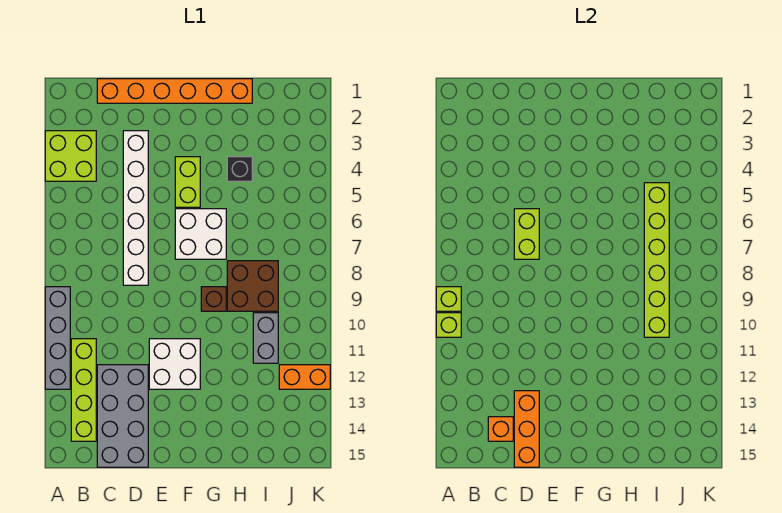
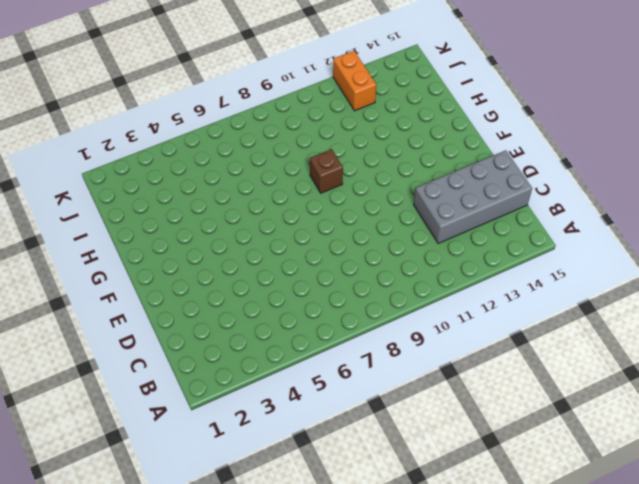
none -> lime brick A3:B4 level 1
none -> grey brick A9:A12 level 1
none -> lime brick B11:B14 level 1

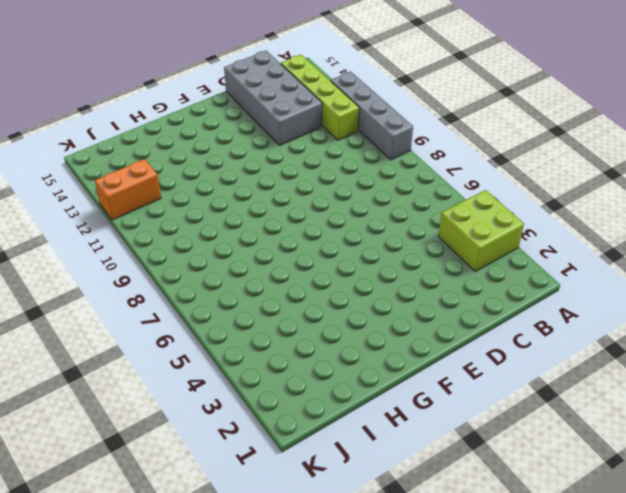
none -> orange brick C1:H1 level 1
none -> white brick D3:D8 level 1
none -> white brick E11:F12 level 1

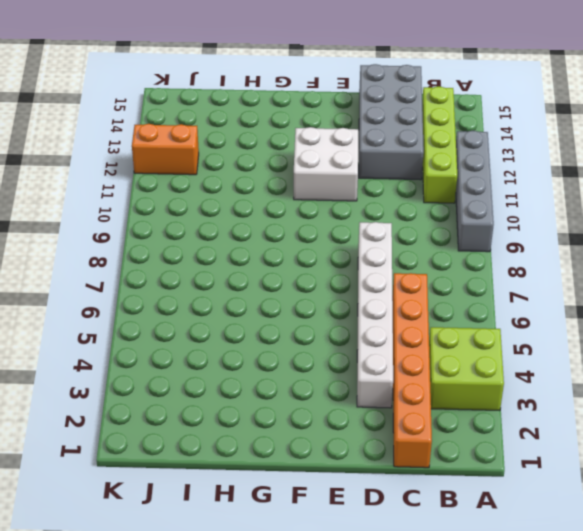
orange brick C1:C6 level 1 -> orange brick C1:H1 level 1
none -> lime brick F4:F5 level 1
none -> white brick F6:G7 level 1
none -> brown brick G9 level 1

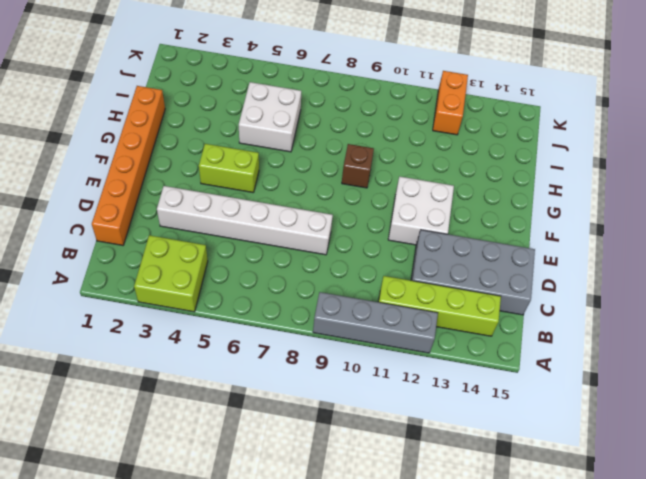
white brick H5:I6 level 1 -> white brick F6:G7 level 1
none -> black brick H4 level 1
none -> brown brick H8:I9 level 1
none -> grey brick I10:I11 level 1

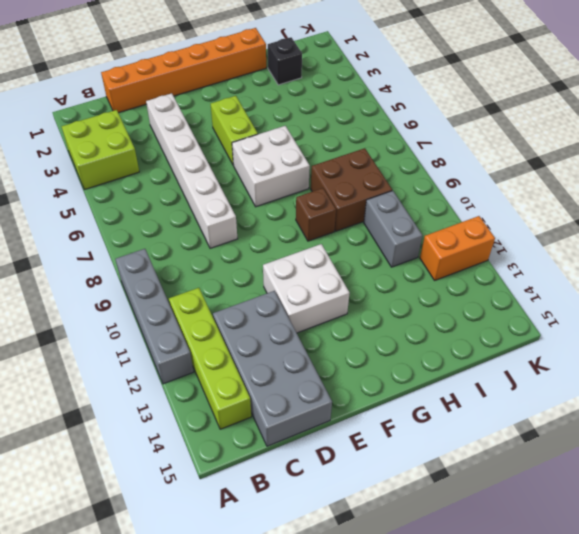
black brick I2 level 1 -> black brick H4 level 1
none -> lime brick A9 level 2
none -> lime brick A10 level 2
none -> orange brick C14 level 2

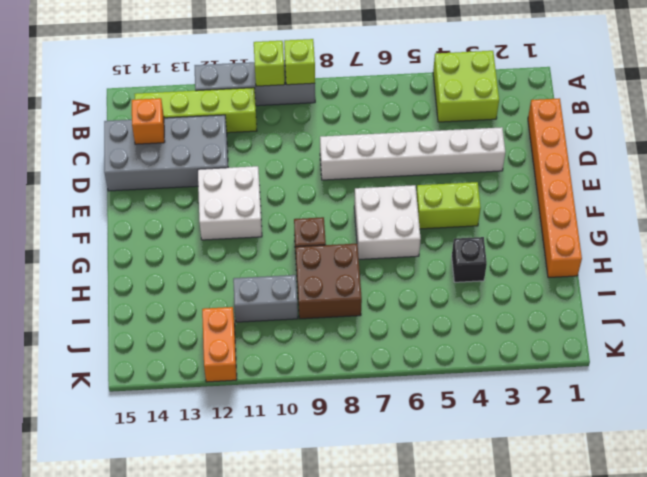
none -> lime brick D6:D7 level 2
none -> orange brick D13:D15 level 2
none -> lime brick I5:I10 level 2

